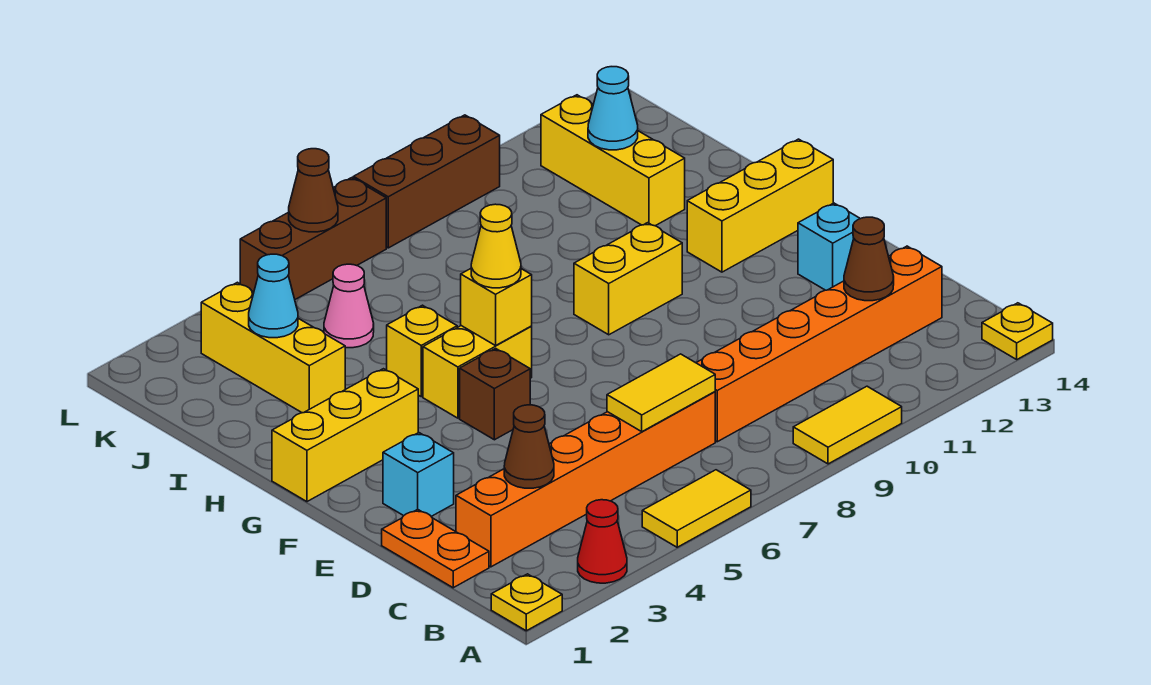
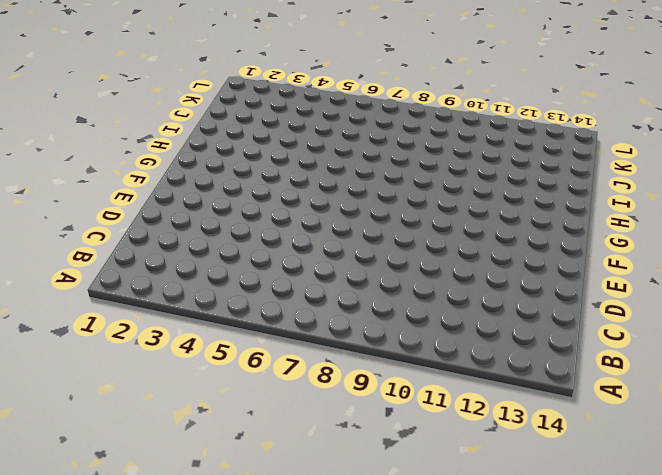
none -> yellow plate A1 level 1
none -> red cone A3 level 1
none -> yellow tile A5:A6 level 1

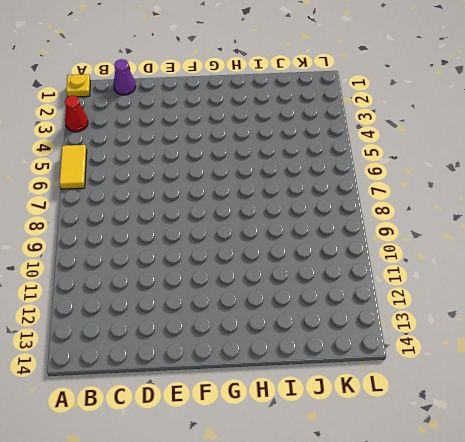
purple cone C1 level 1 -> orange plate C1:D1 level 1
none -> yellow tile A9:A10 level 1
none -> yellow plate A14 level 1
none -> orange brick C2:C7 level 1

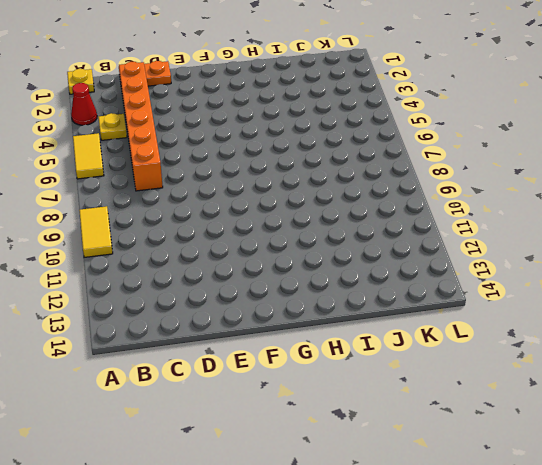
yellow plate B4 level 1 -> yellow plate A14 level 1
none -> orange brick C8:C13 level 1
none -> cyan brick E2 level 1
none -> cyan brick E13 level 1

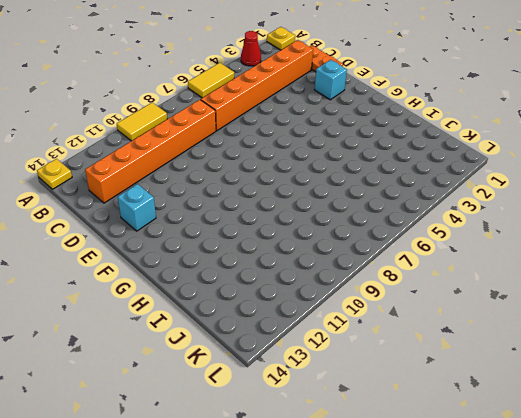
none -> brown brick F5 level 1
none -> yellow brick G1:G3 level 1
none -> yellow brick G5:G6 level 1

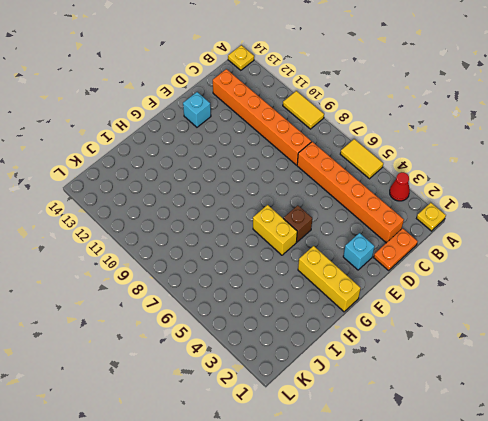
none -> yellow brick G9:G10 level 1
none -> yellow brick G12:G14 level 1
none -> yellow brick H5 level 1

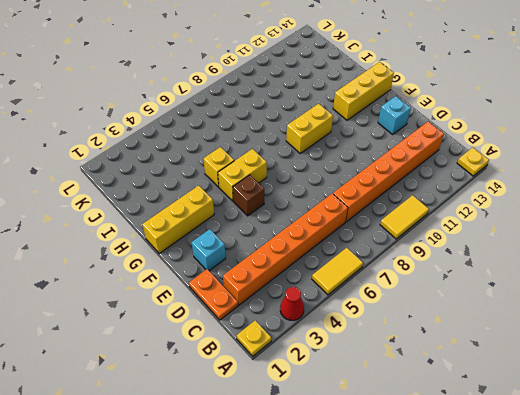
none -> yellow brick I3:K3 level 1
none -> yellow brick I12:K12 level 1
none -> pink cone J5 level 1

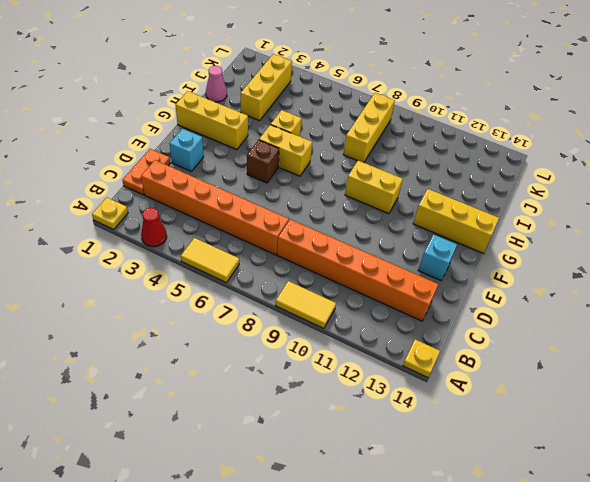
pink cone I1 level 1 -> pink cone J5 level 1
yellow brick I8:K8 level 1 -> yellow brick I12:K12 level 1
none -> brown brick L5:L7 level 1
none -> brown brick L8:L10 level 1
none -> brown cone C3 level 2

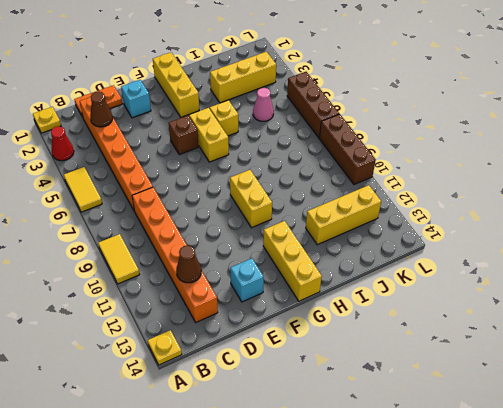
none -> yellow tile C6:C7 level 2
none -> yellow brick G6 level 2
none -> cyan cone J3 level 2

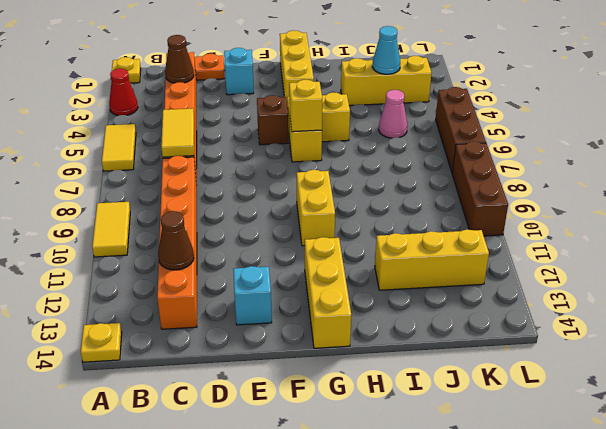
none -> cyan cone J12 level 2
none -> brown cone L6 level 2
none -> yellow cone G6 level 3

